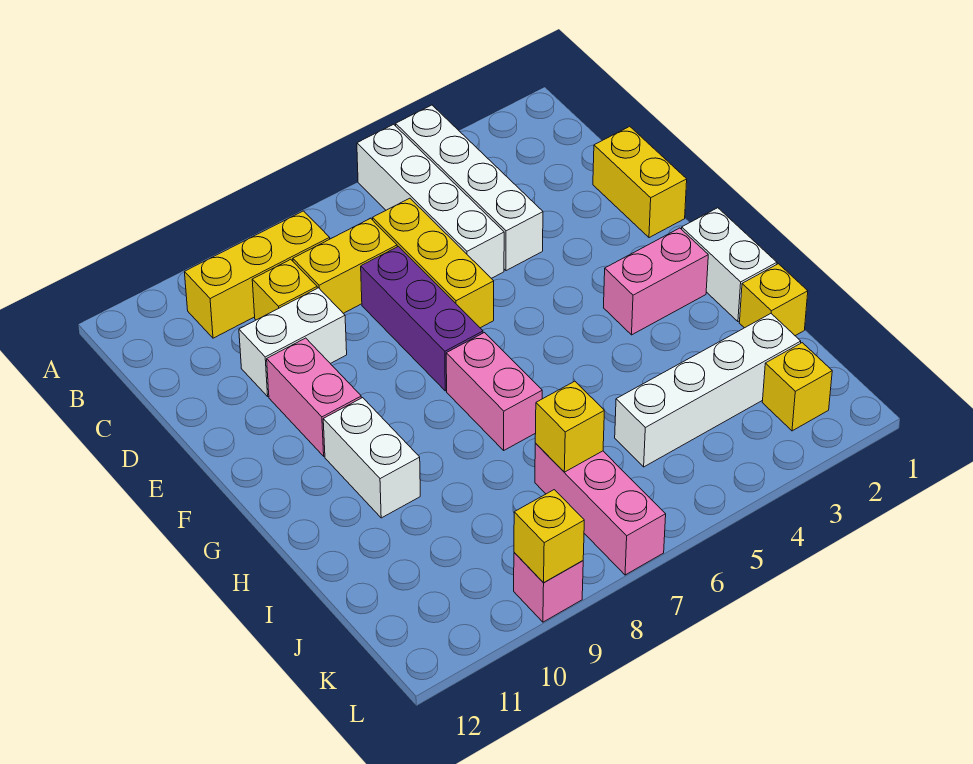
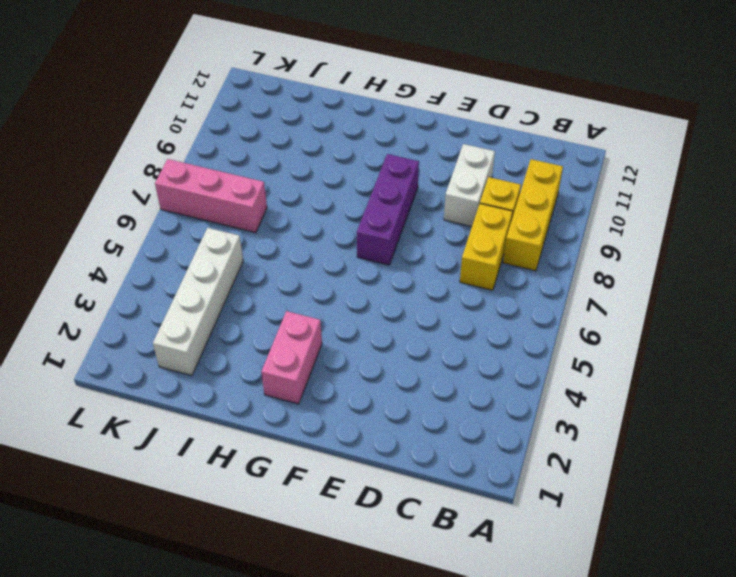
purple brick F7:F9 level 1 -> purple brick D7:F7 level 1
none -> white brick A4:D4 level 1
none -> white brick A5:D5 level 1
none -> yellow brick C6:E6 level 1

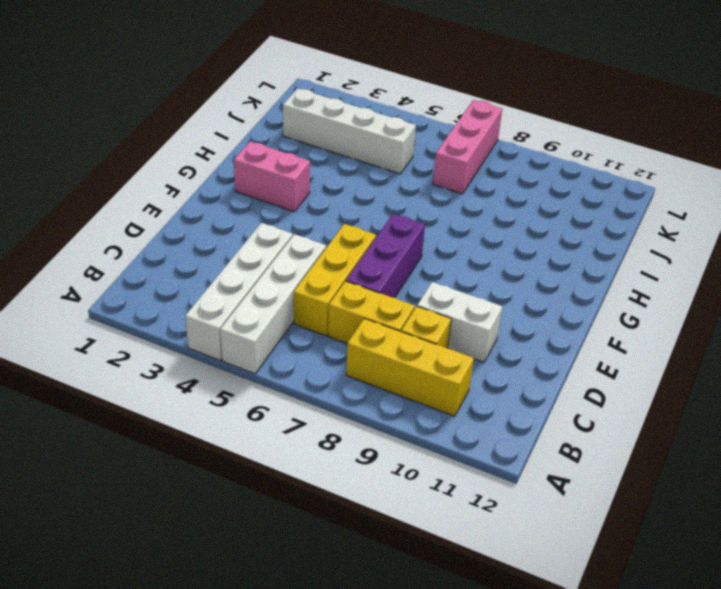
none -> yellow brick D1:E1 level 1
none -> pink brick E10:F10 level 1
none -> white brick G1:H1 level 1

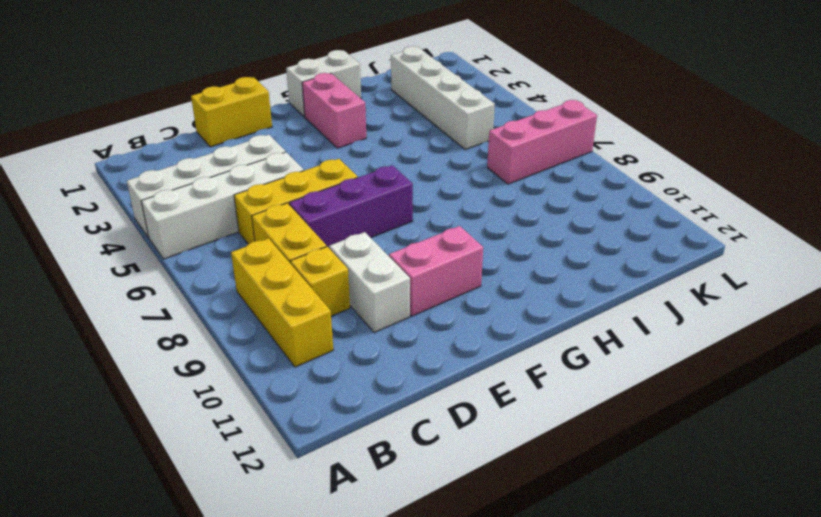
none -> pink brick G7:H7 level 1
none -> white brick G10:H10 level 1
none -> yellow brick I1 level 1

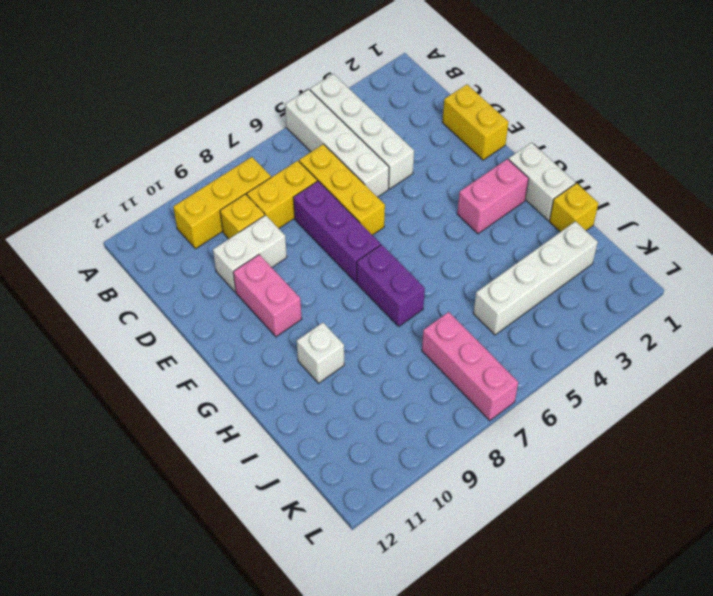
purple brick G7:H7 level 1 -> pink brick G7:H7 level 1
white brick H10 level 1 -> white brick G10:H10 level 1
none -> yellow brick K2 level 1
none -> pink brick L9 level 1
none -> yellow brick J7 level 2

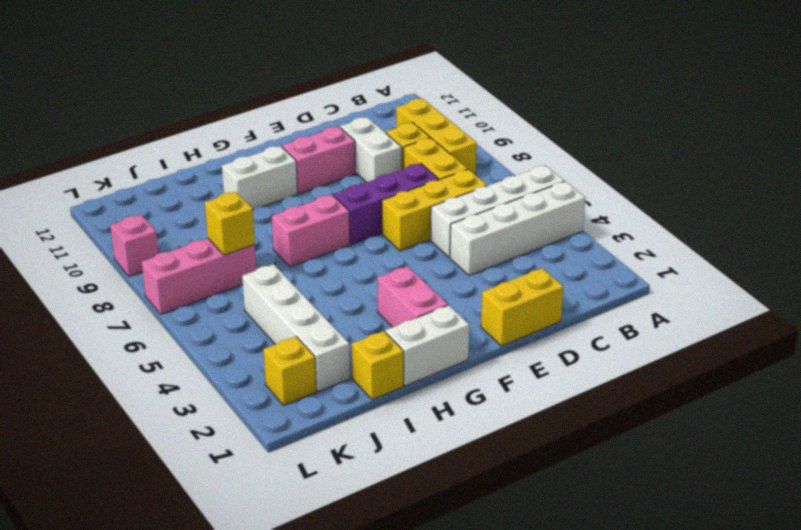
none -> yellow brick L9 level 2

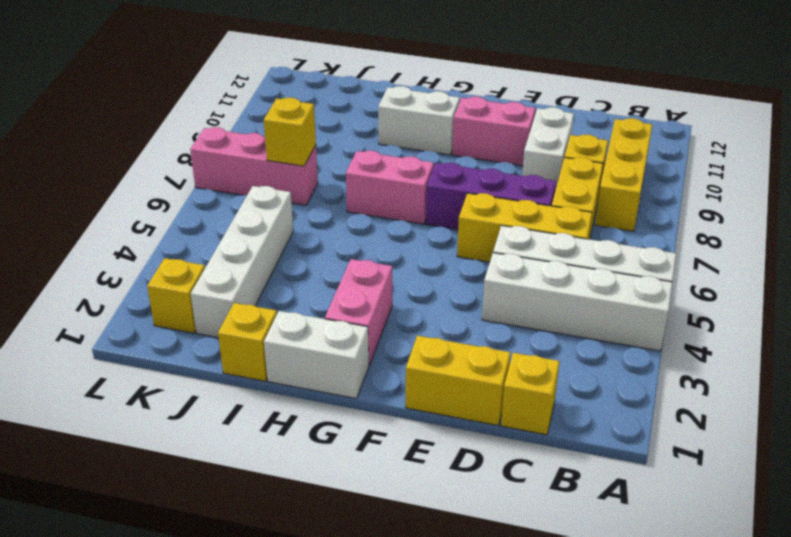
yellow brick C1 level 1 -> yellow brick L9 level 2
none -> pink brick L9 level 1

